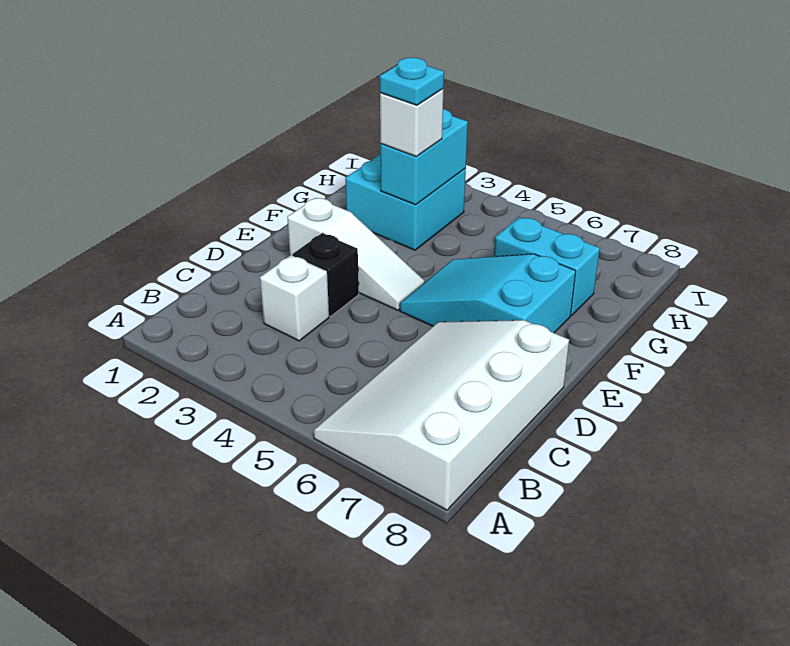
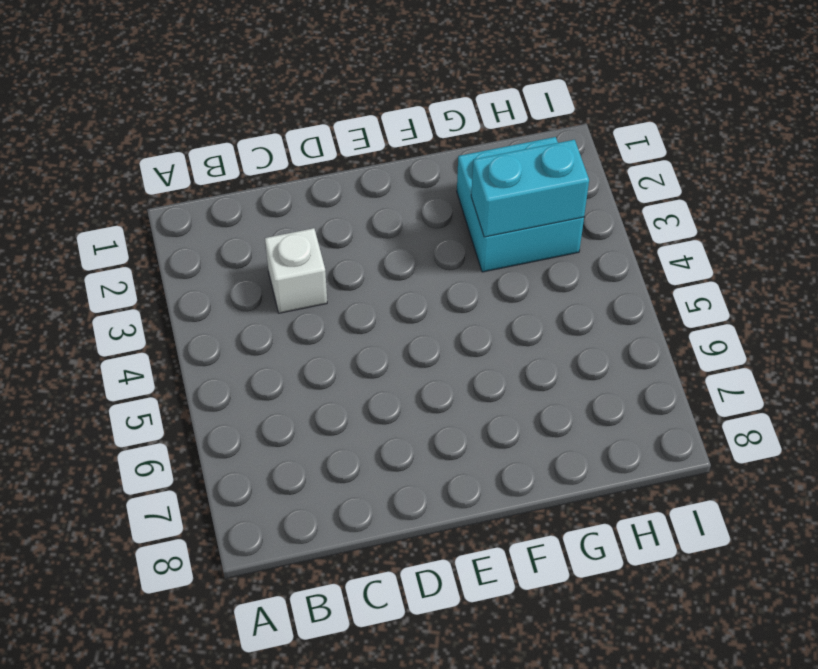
none -> white slope A6:D8 level 1 top 8
none -> black brick D3 level 1

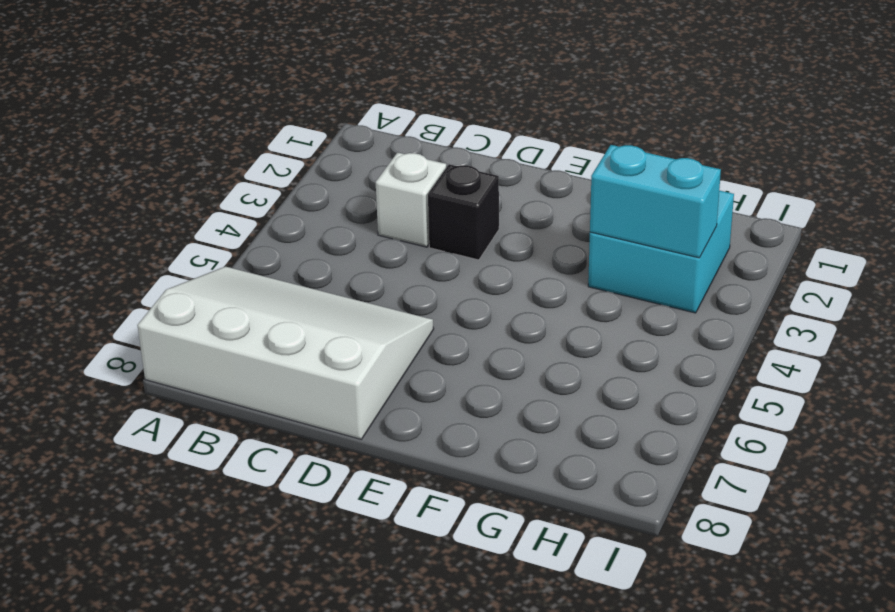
none -> white slope E2:E4 level 1 top 2
none -> cyan slope E5:F7 level 1 top 7

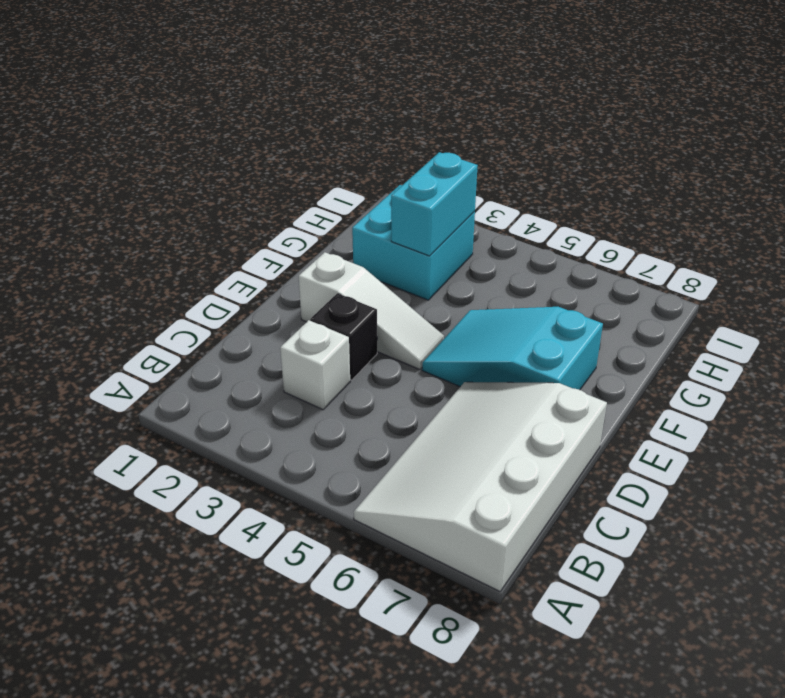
none -> cyan brick G6:G7 level 1
none -> white brick G3 level 3

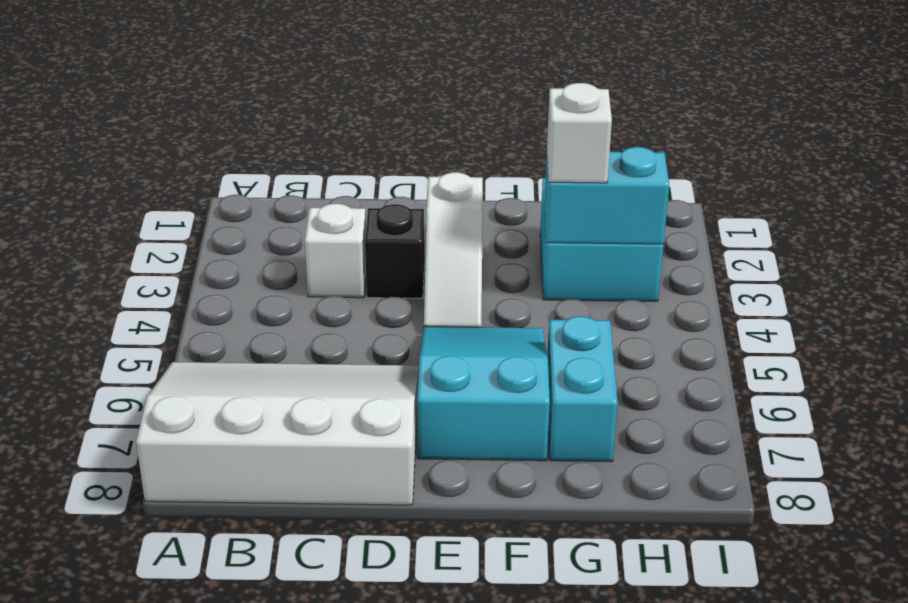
none -> cyan plate G3 level 4

